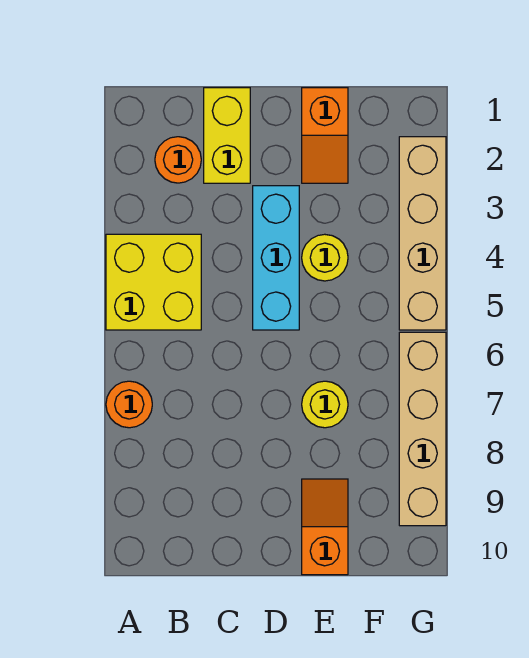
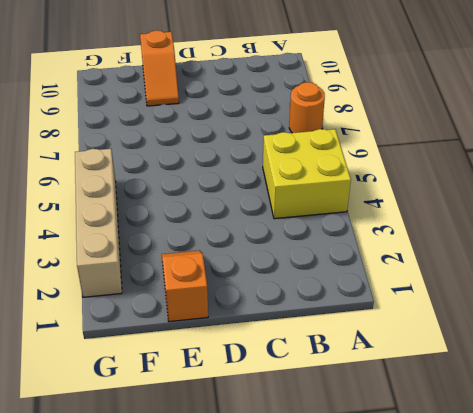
none -> orange round brick B2 level 1
none -> yellow brick C1:C2 level 1

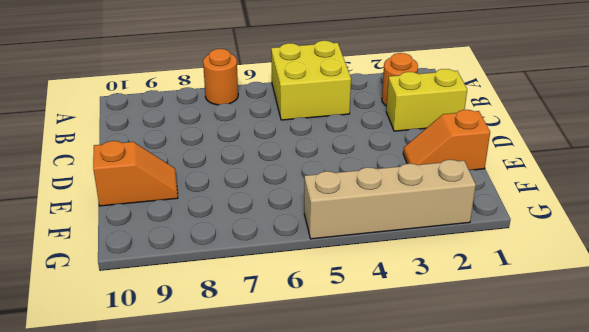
none -> cyan brick D3:D5 level 1
none -> yellow round brick E4 level 1

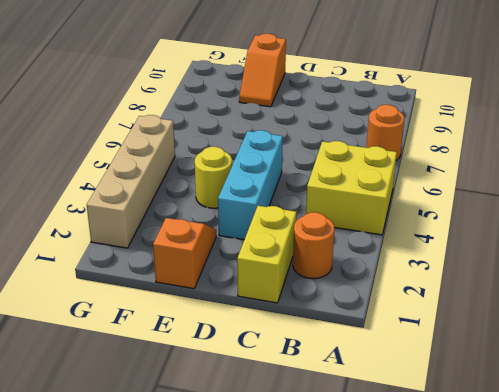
none -> yellow round brick E7 level 1
none -> tan brick G6:G9 level 1

